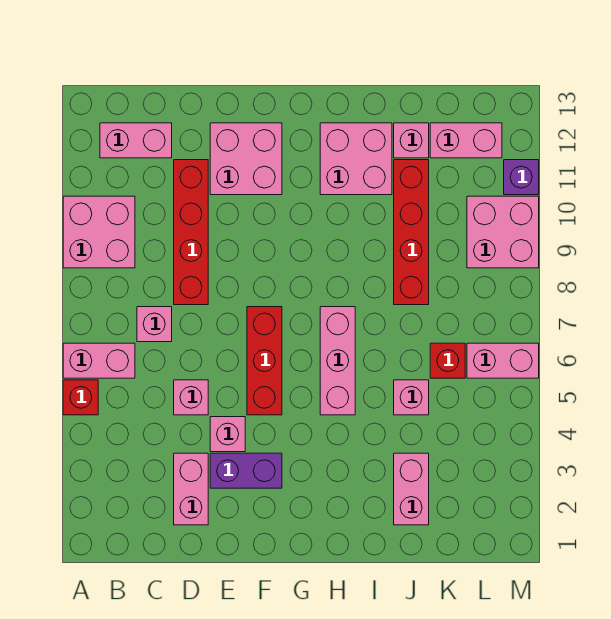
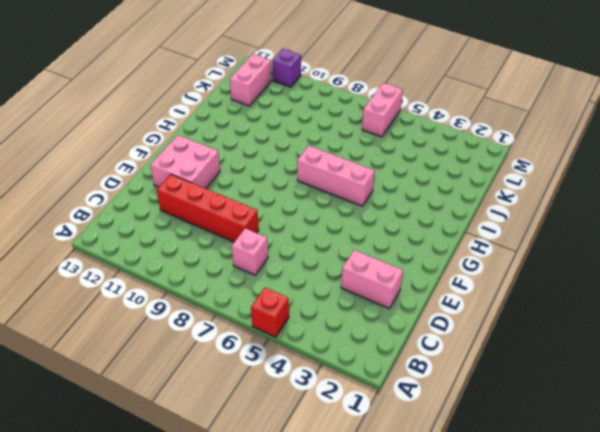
none -> pink brick A6:B6 level 1
none -> pink brick A9:B10 level 1
none -> pink brick B12:C12 level 1

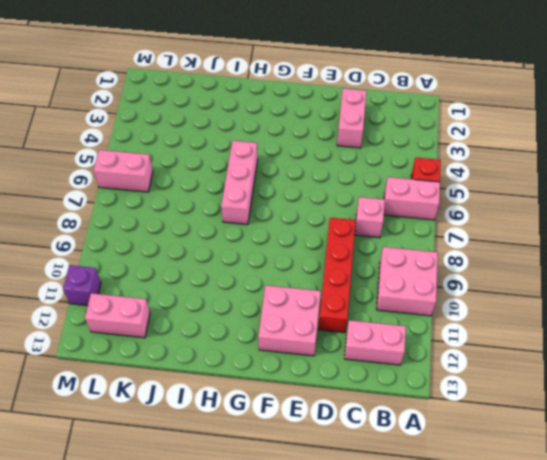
none -> pink brick D5 level 1
none -> purple brick E3:F3 level 1
none -> pink brick E4 level 1

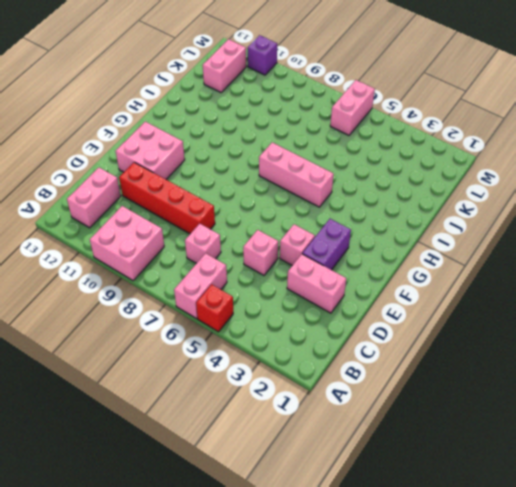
none -> red brick F5:F7 level 1
none -> pink brick H11:I12 level 1
none -> pink brick J2:J3 level 1

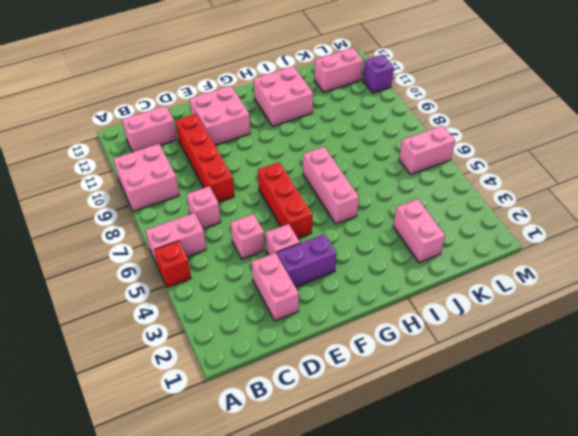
none -> pink brick J5 level 1
none -> red brick J8:J11 level 1
none -> pink brick J12 level 1

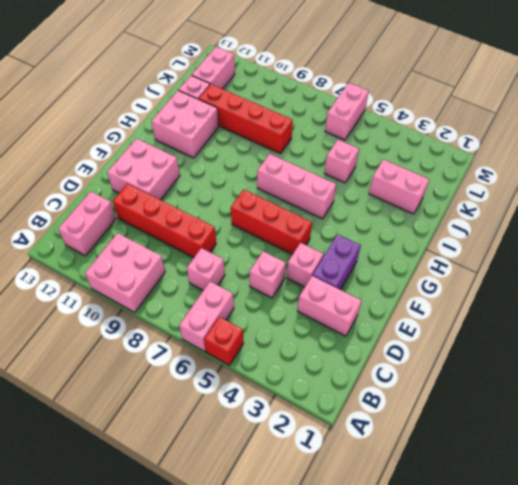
none -> red brick K6 level 1
none -> pink brick L9:M10 level 1
none -> purple brick M11 level 1

